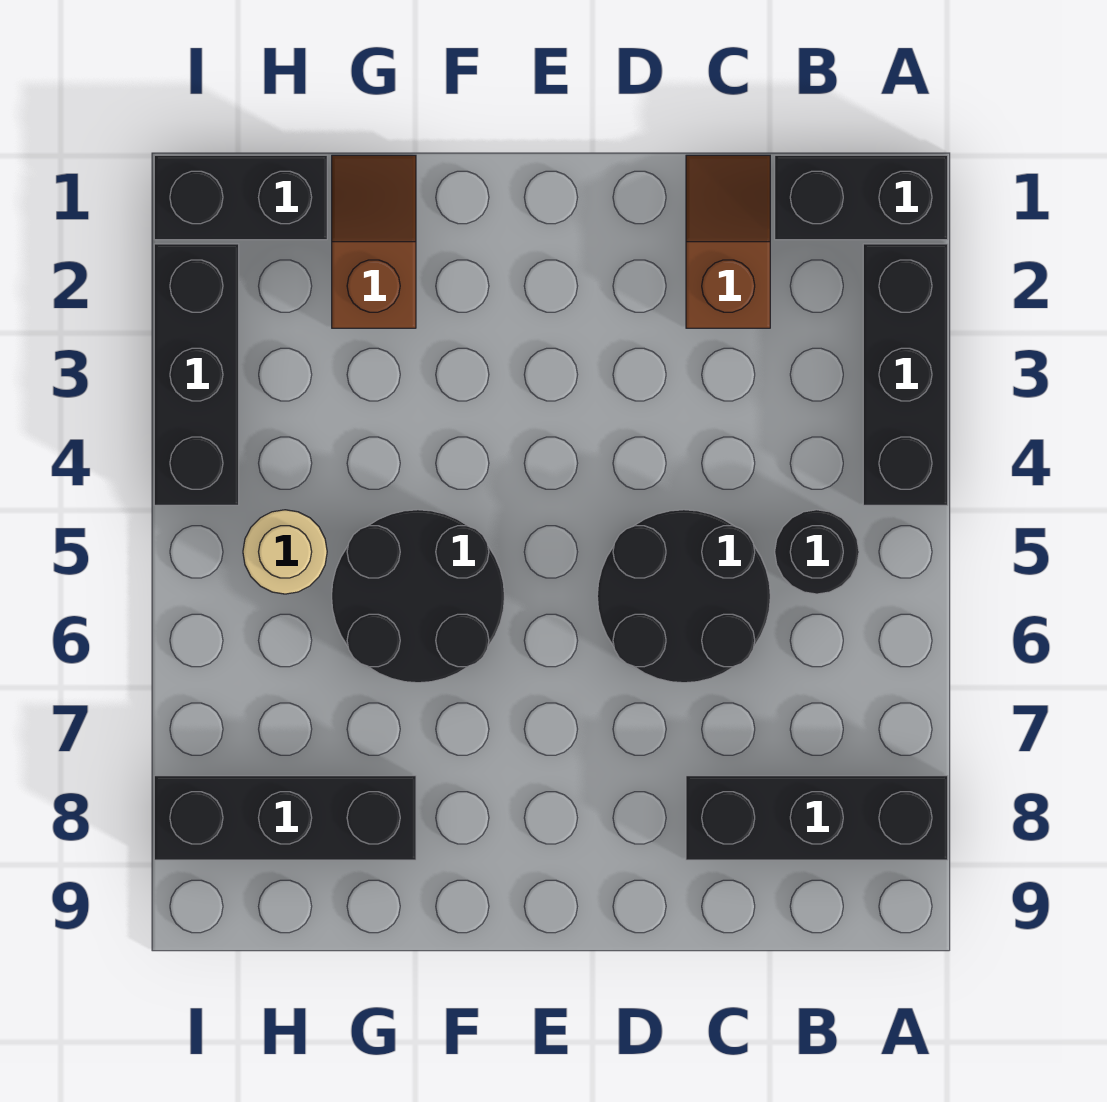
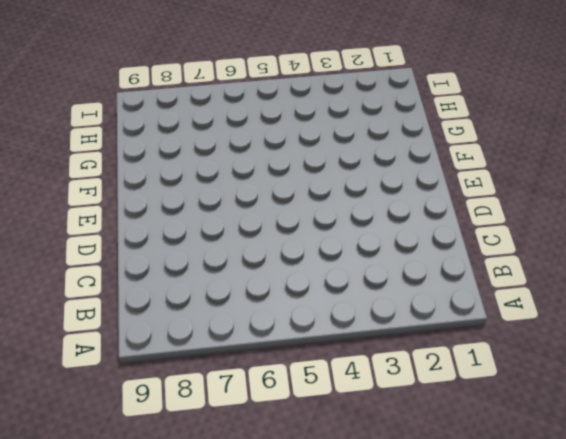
none -> black brick A1:B1 level 1
none -> black brick A2:A4 level 1
none -> black brick A8:C8 level 1

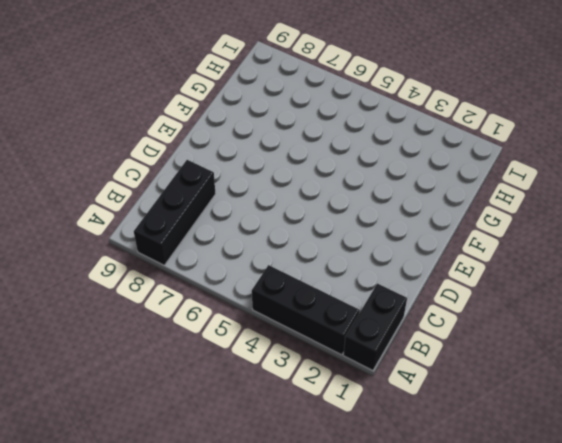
none -> black round brick B5 level 1
none -> brown slope C1:C2 level 1 top 2
none -> black round brick C5:D6 level 1

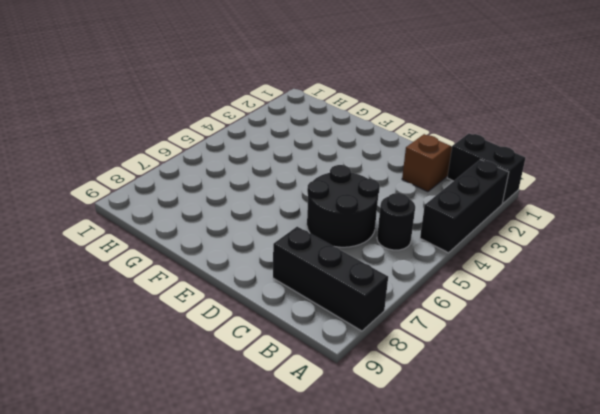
none -> black round brick F5:G6 level 1
none -> brown slope G1:G2 level 1 top 2
none -> black brick G8:I8 level 1

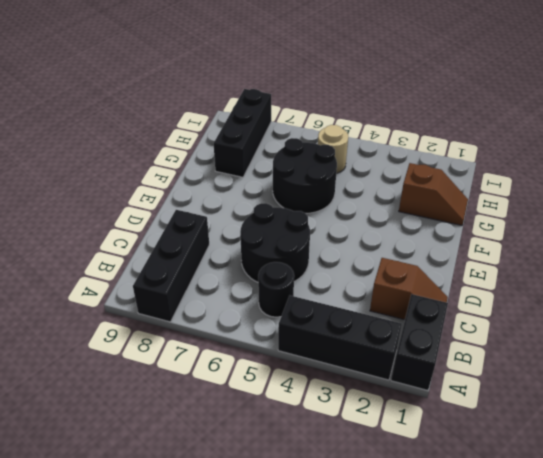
none -> black brick H1:I1 level 1
none -> black brick I2:I4 level 1

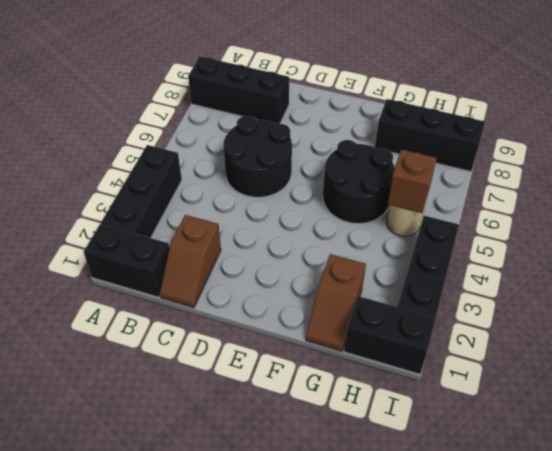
brown brick H5 level 2 -> none
none -> black round brick B5 level 1

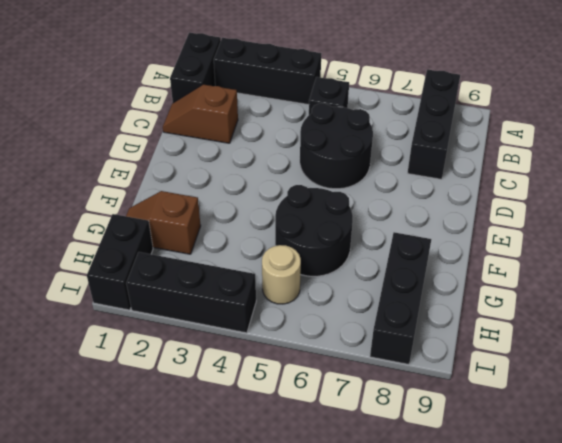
black brick B5 level 1 -> black round brick B5 level 1

